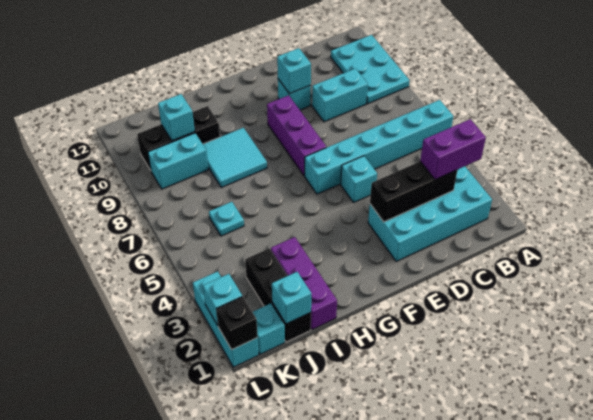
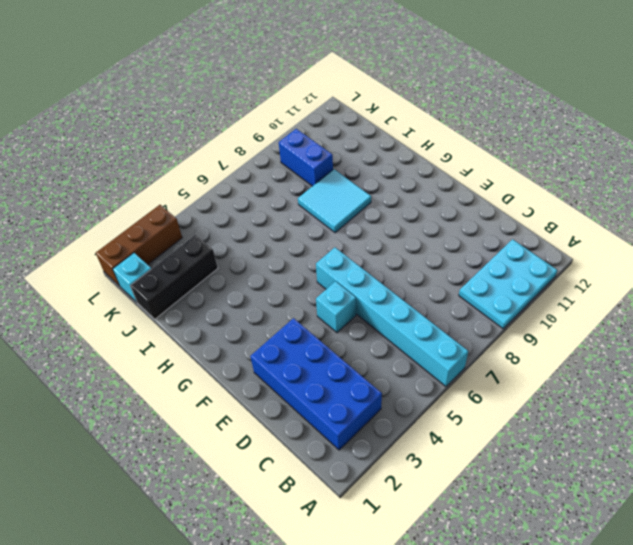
blue brick B2:E3 level 1 -> cyan brick B2:E3 level 1
blue brick J9:K9 level 1 -> cyan brick J9:K9 level 1
brown brick L1:L3 level 1 -> cyan brick L1:L3 level 1
none -> cyan brick C9:D9 level 1
none -> cyan brick E10 level 1
none -> purple brick F7:F9 level 1

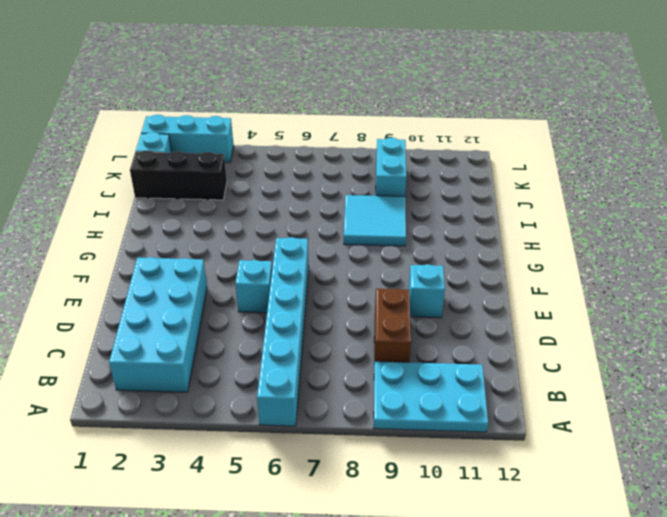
brown brick C9:D9 level 1 -> cyan brick C9:D9 level 1
none -> purple brick F7:F9 level 1
none -> purple brick I1:I3 level 1
none -> black brick I10:K10 level 1

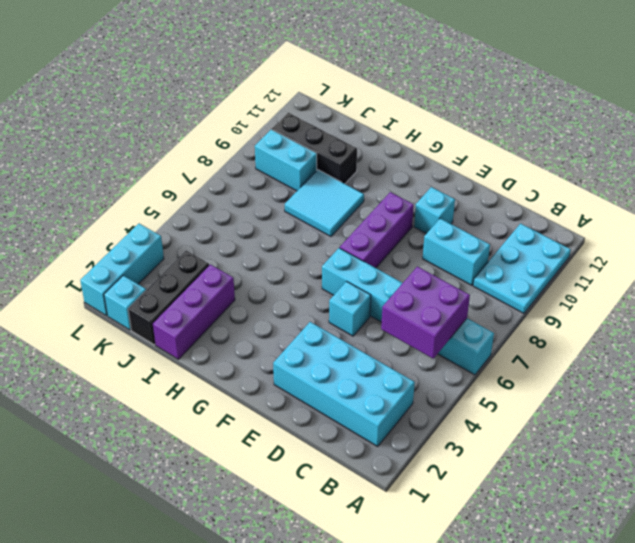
purple brick B5:C6 level 2 -> none
none -> cyan plate J6 level 1
none -> black brick C3:E3 level 2
none -> cyan brick E10 level 2

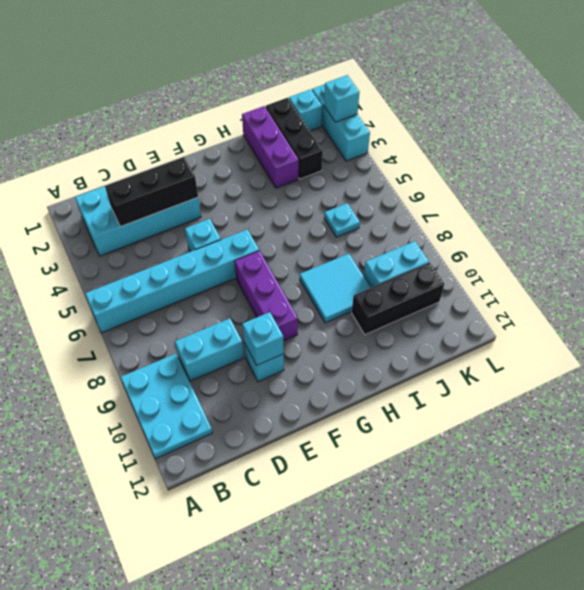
none -> cyan brick J1 level 2
none -> cyan brick J10 level 2
none -> black brick L1 level 2

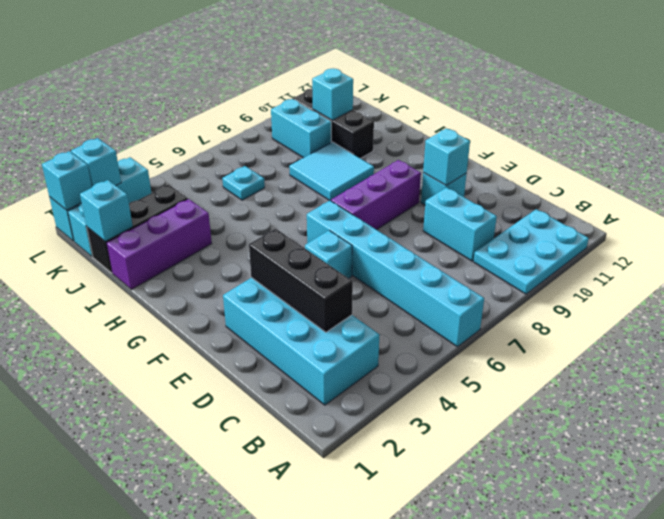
cyan brick L1 level 2 -> black brick L1 level 2
none -> purple brick B3:C3 level 3

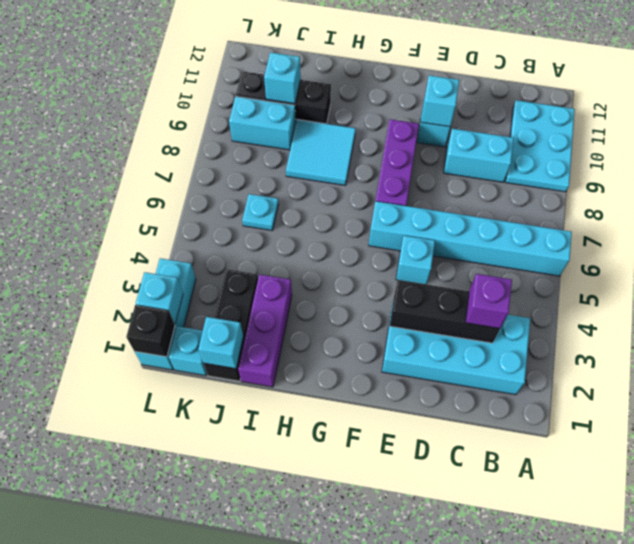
purple brick C3 level 3 -> purple brick B3:C3 level 3

